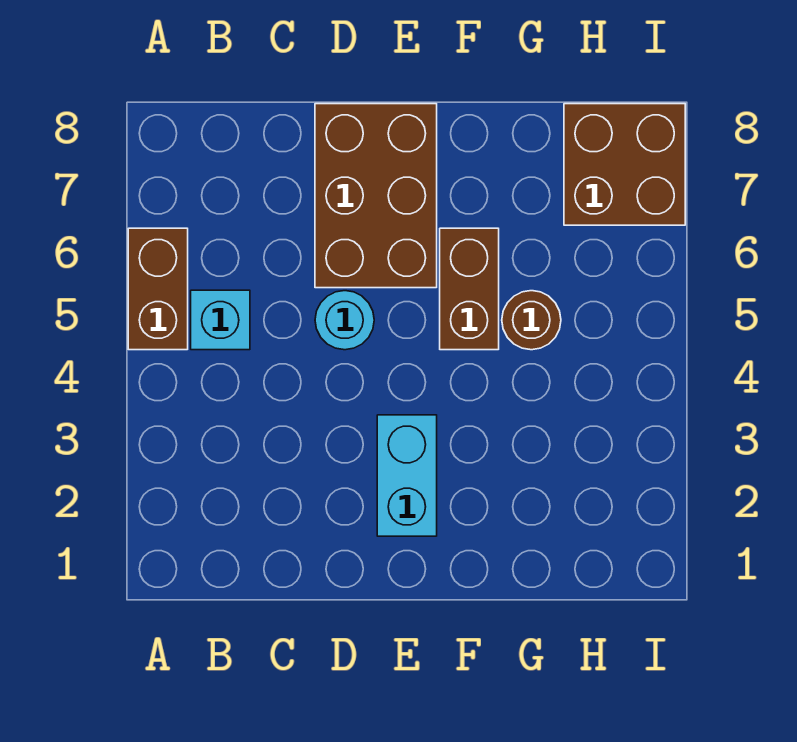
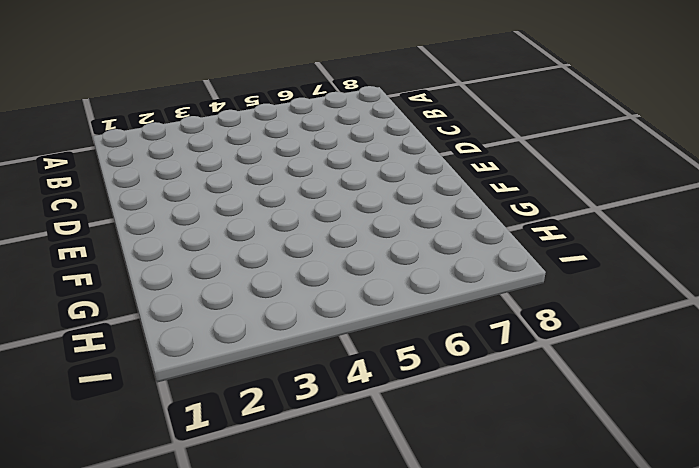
none -> brown brick A5:A6 level 1
none -> cyan brick B5 level 1

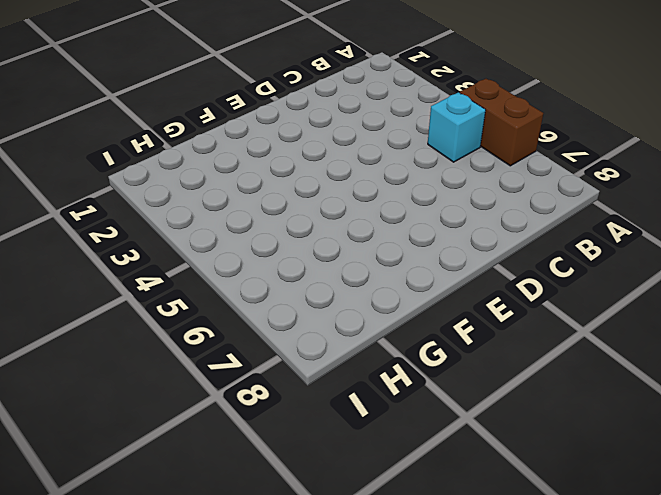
none -> cyan round brick D5 level 1
none -> brown brick D6:E8 level 1

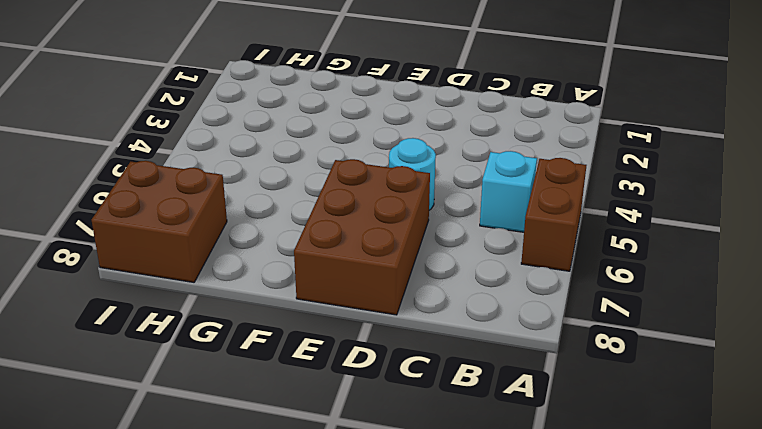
none -> cyan brick E2:E3 level 1
none -> brown brick F5:F6 level 1

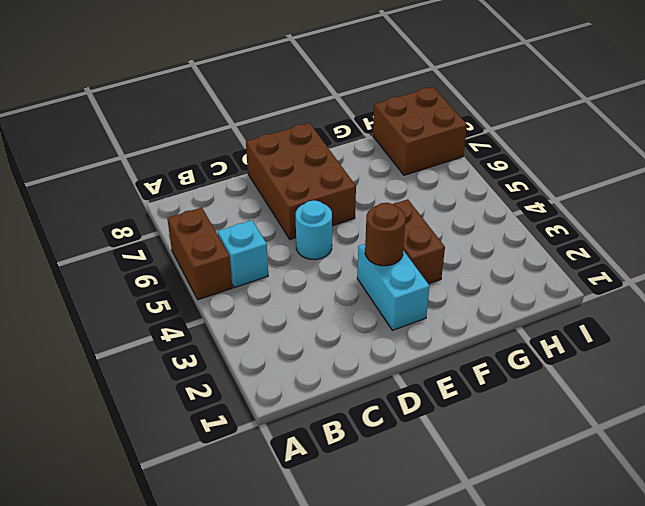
brown round brick E3 level 2 -> brown round brick G5 level 1
brown brick F3:F4 level 1 -> brown brick F5:F6 level 1

